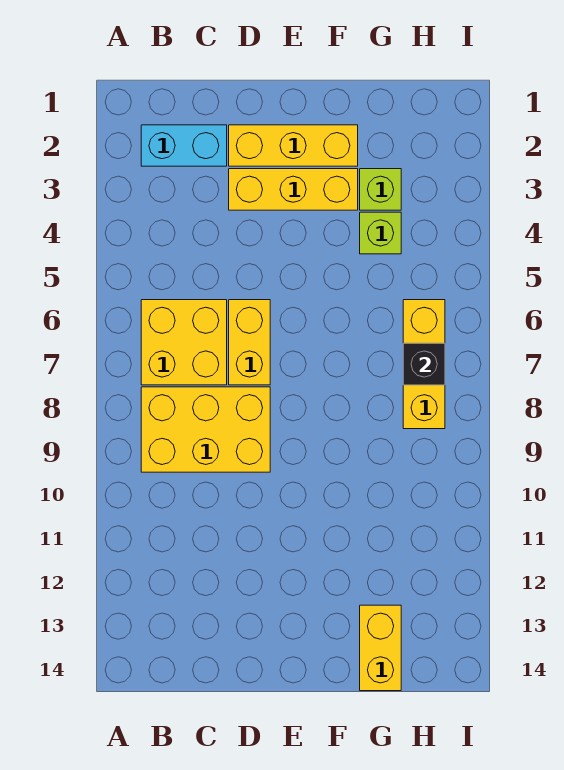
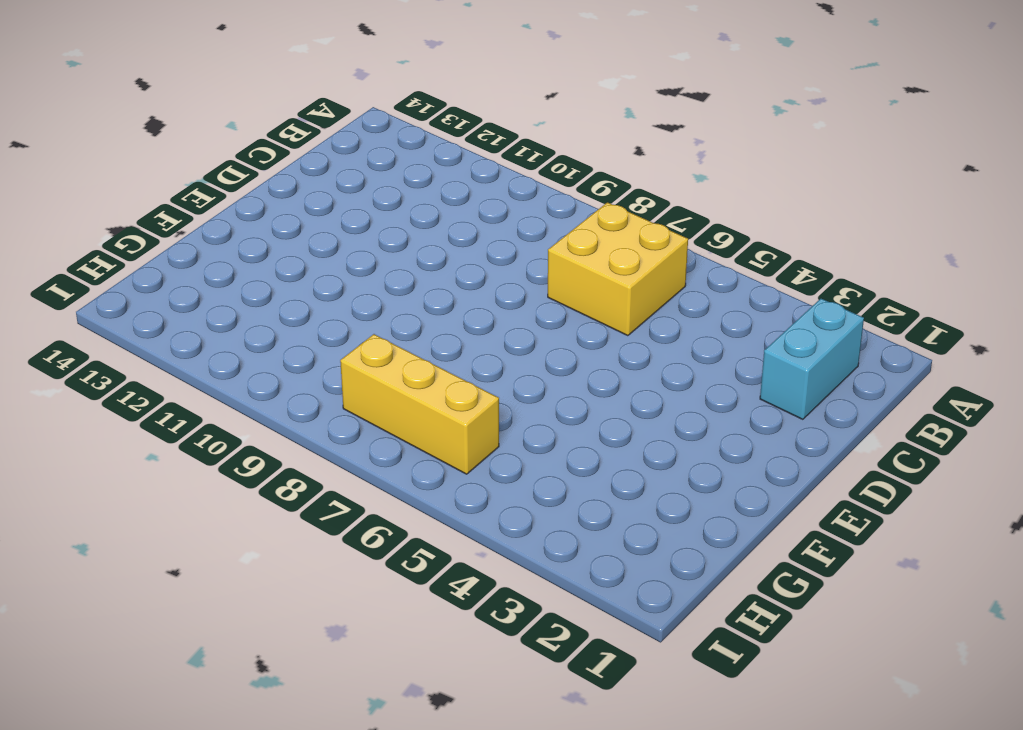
none -> yellow brick B8:D9 level 1
none -> yellow brick D2:F2 level 1

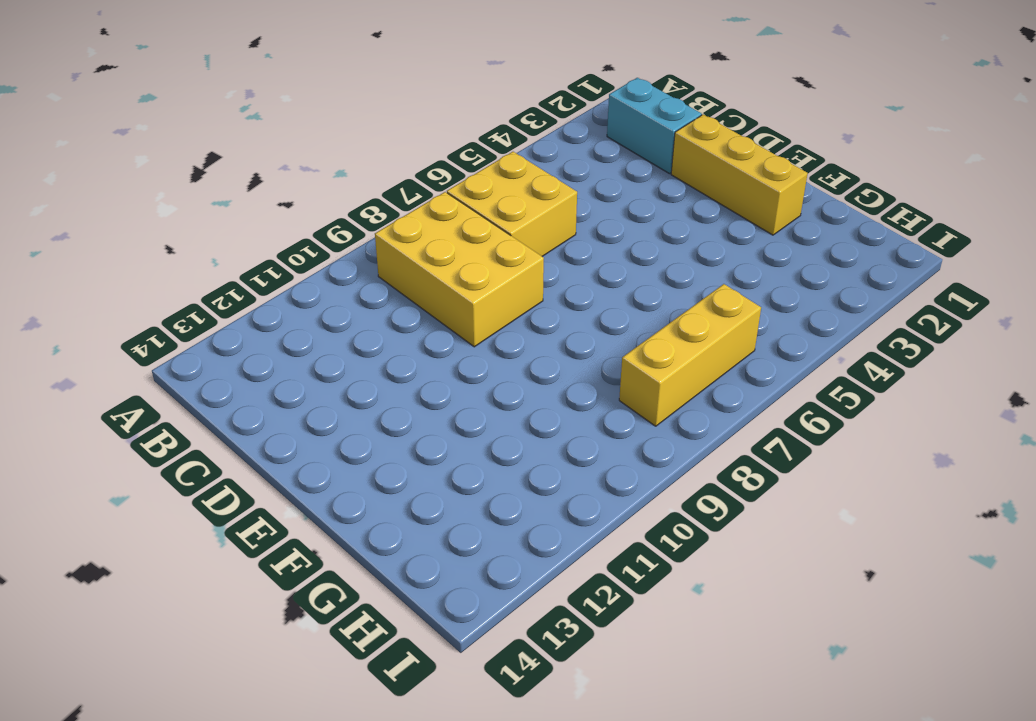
none -> yellow brick D3:F3 level 1
none -> yellow brick D6:D7 level 1

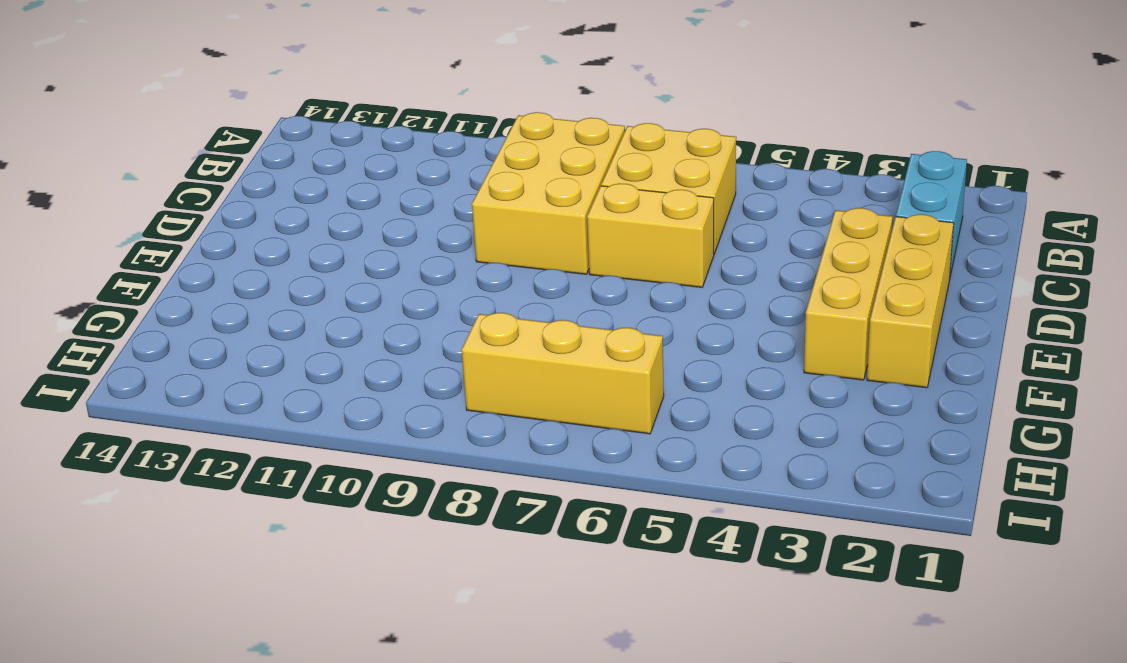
none -> lime brick G3 level 1
none -> lime brick G4 level 1

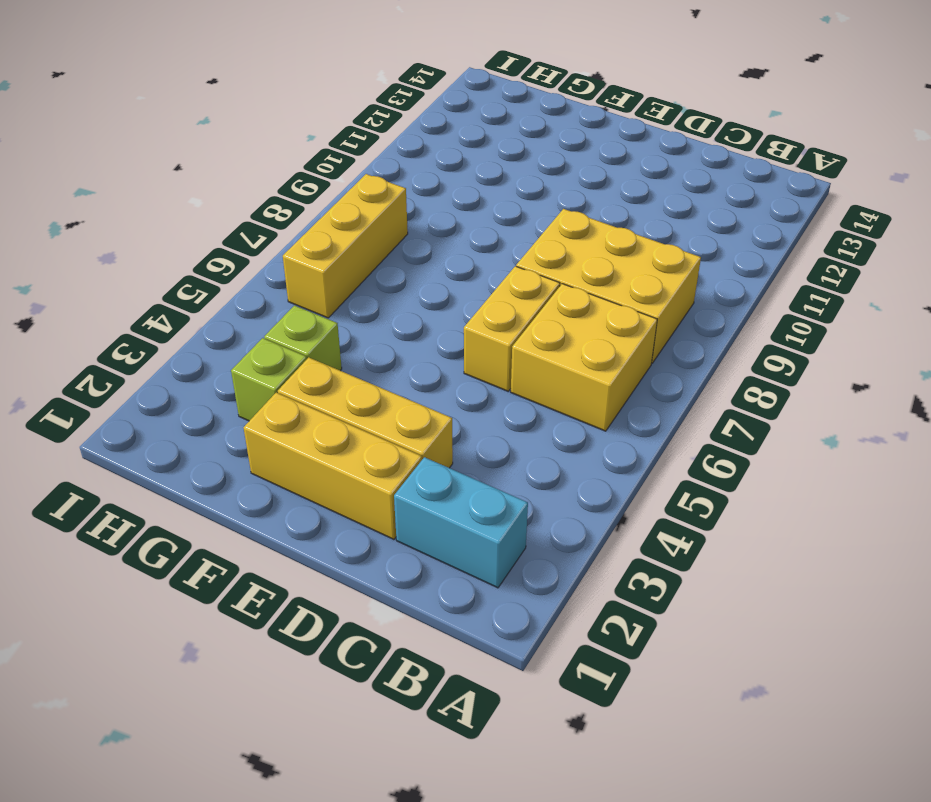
none -> yellow brick G13:G14 level 1
none -> black brick H7 level 2

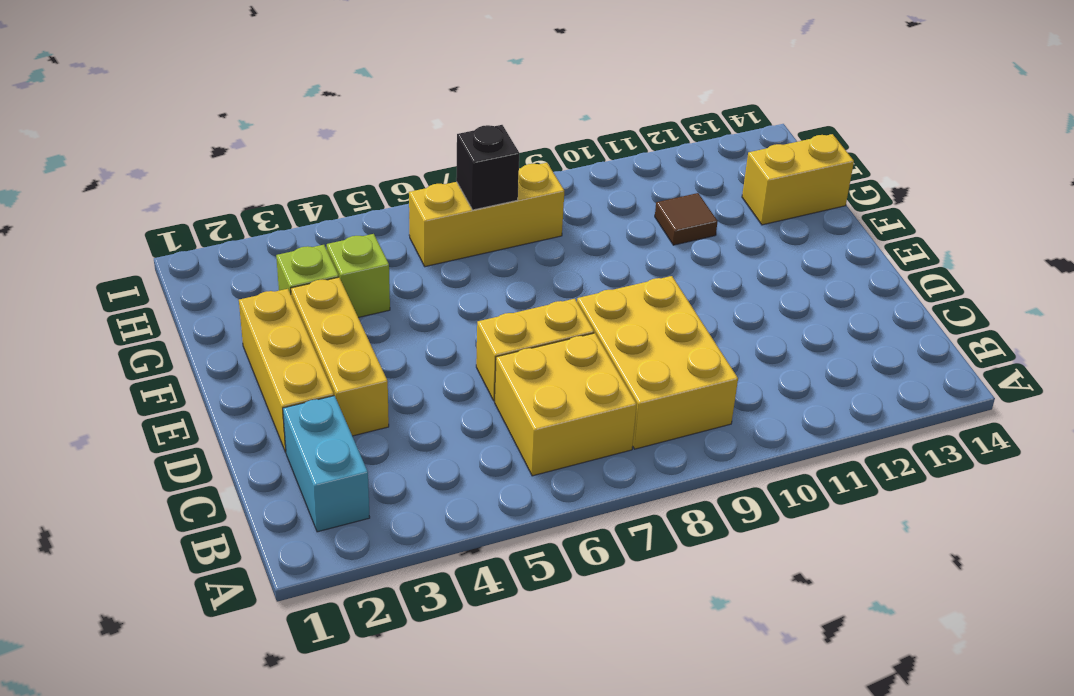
brown tile G11 level 1 -> none

